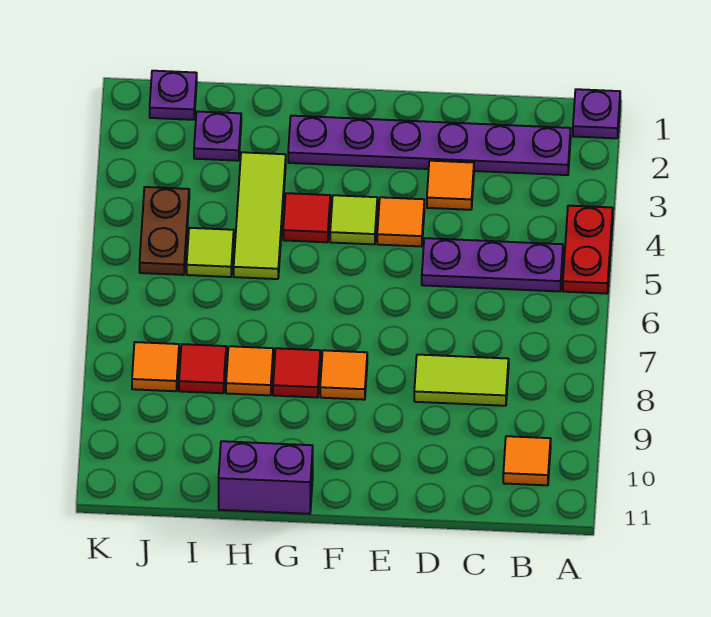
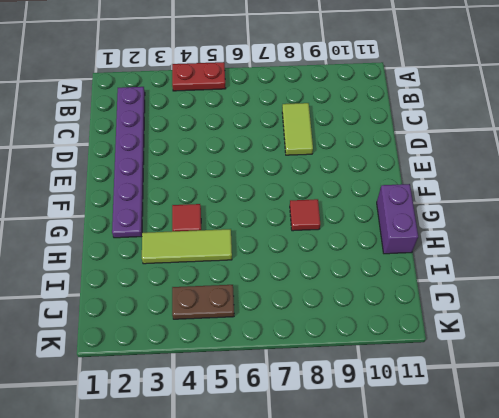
none -> purple plate A1 level 1
none -> purple plate B5:D5 level 1
none -> orange tile B10 level 1

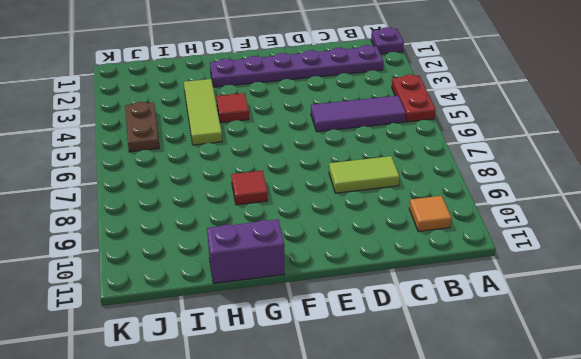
purple tile B5:D5 level 1 -> purple plate B5:D5 level 1
none -> orange tile D3 level 1
none -> orange tile E4 level 1
none -> lime tile F4 level 1

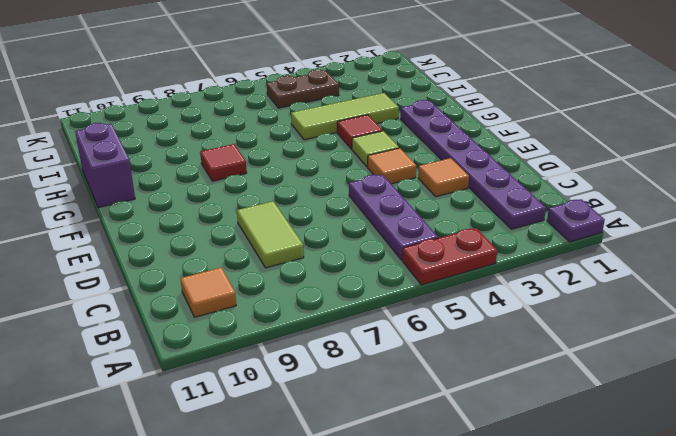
none -> orange tile F8 level 1
none -> orange tile H8 level 1
none -> purple plate I2 level 1

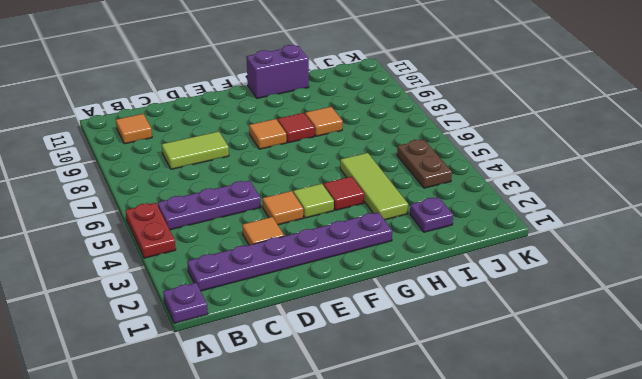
none -> lime tile I5 level 1
none -> red tile I8 level 1
none -> purple plate J1 level 1

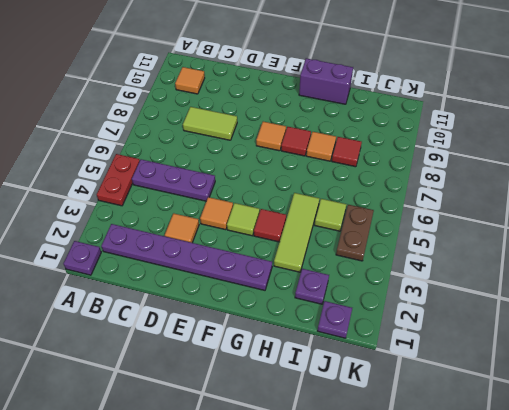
none -> orange tile J8 level 1

